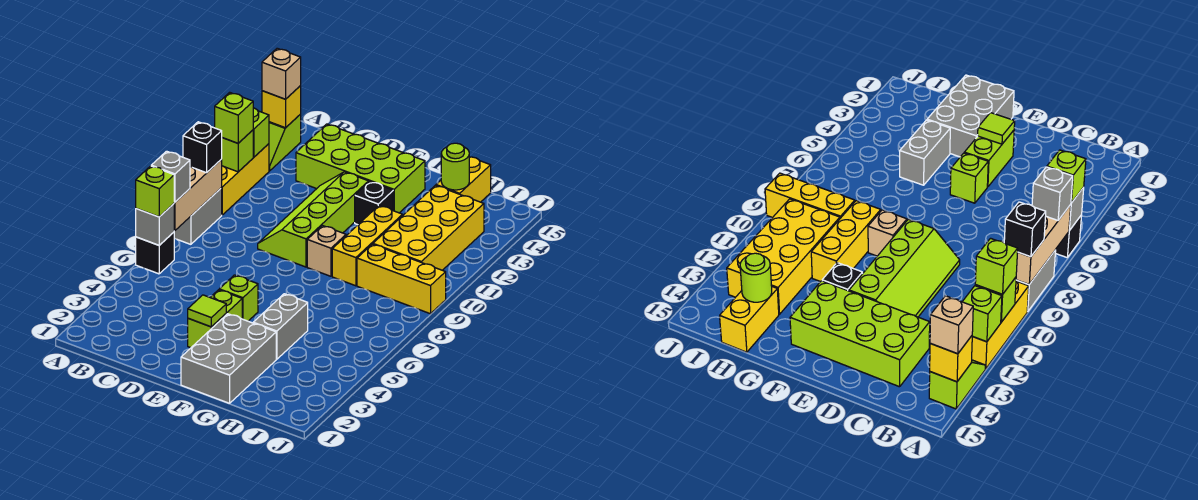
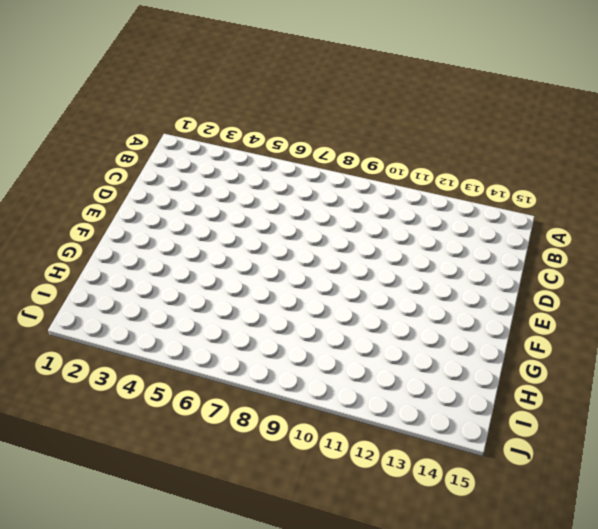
none -> black brick A6 level 1
none -> grey brick A8:A9 level 1
none -> yellow brick A10:A12 level 1

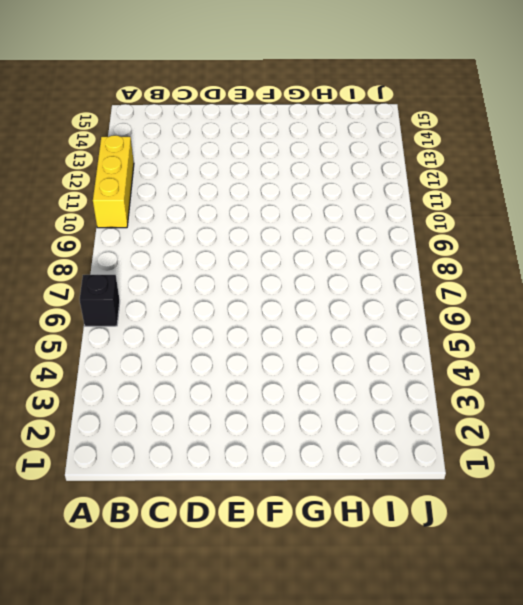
none -> grey brick A8:A9 level 1
none -> lime slope A13:A14 level 1 top 14
none -> lime brick C13:F14 level 1

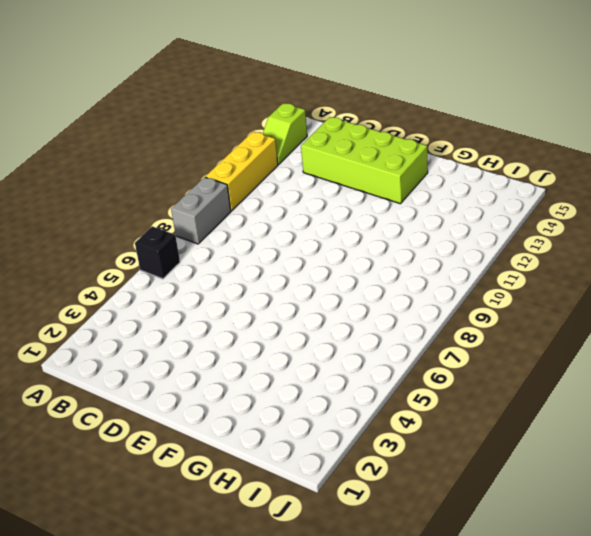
none -> lime slope D9:E12 level 1 top E
none -> lime brick E3:E4 level 1
none -> lime brick E5 level 1

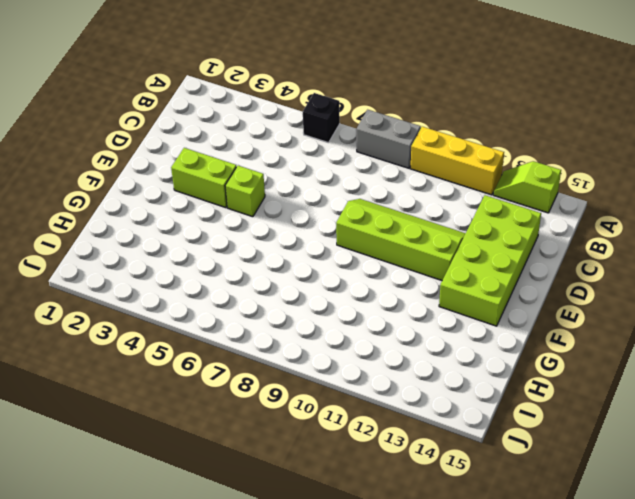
none -> grey brick F1:G3 level 1
none -> tan brick F9 level 1
none -> black brick F12 level 1

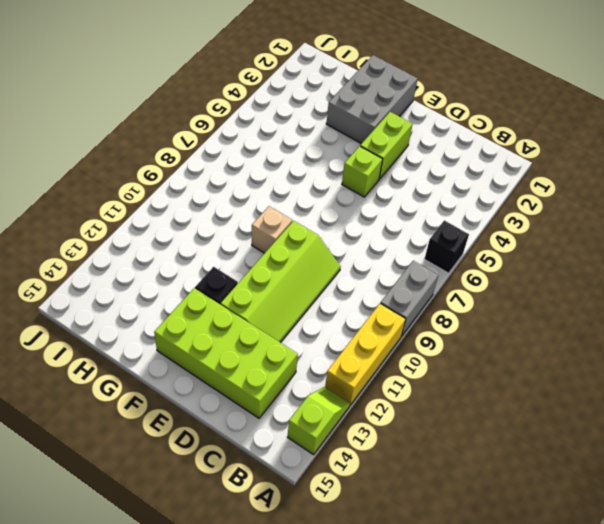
none -> grey brick G4:G5 level 1
none -> yellow brick G9:G11 level 1
none -> yellow brick H9:J9 level 1

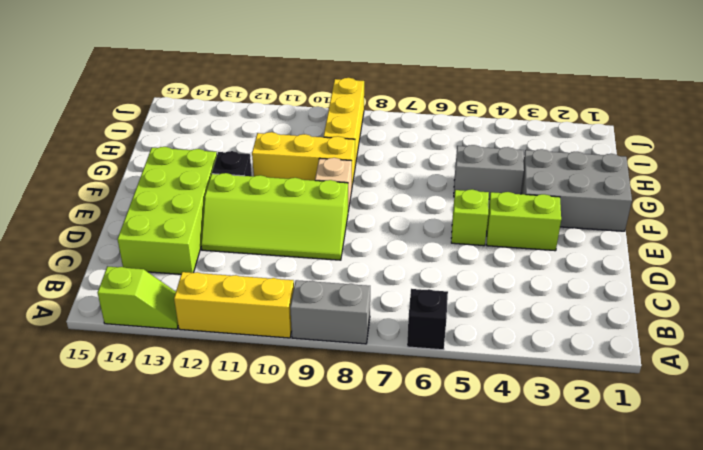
none -> yellow brick H10:I13 level 1
none -> yellow brick H14:H15 level 1
none -> grey brick A6 level 2

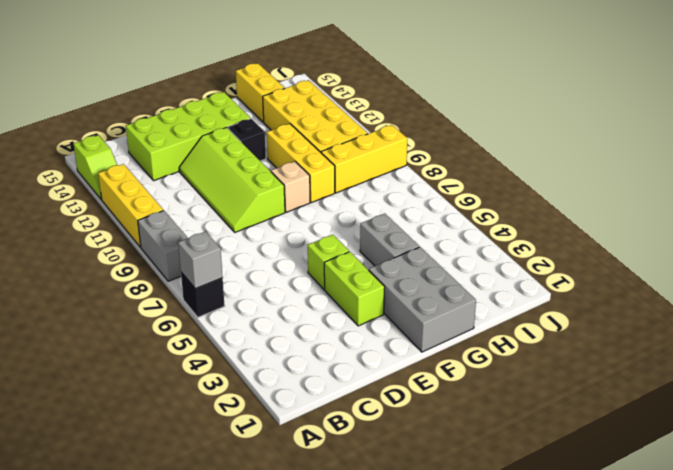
none -> tan brick A7:A9 level 2
none -> lime brick A11 level 2
none -> lime brick A12 level 2

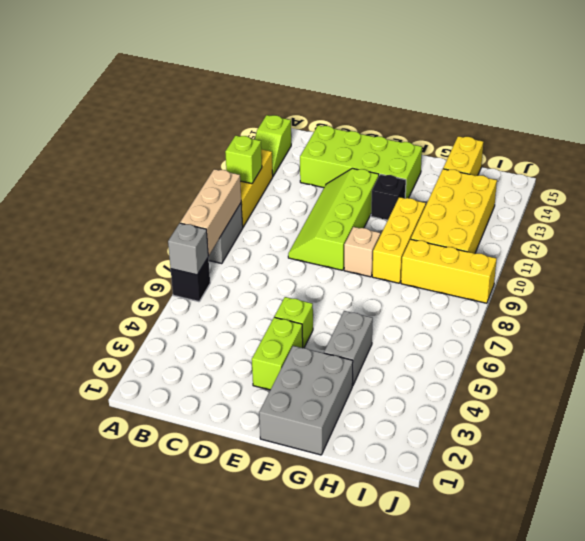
none -> lime brick A12 level 2
none -> yellow brick A14 level 2
none -> lime tile E3 level 2

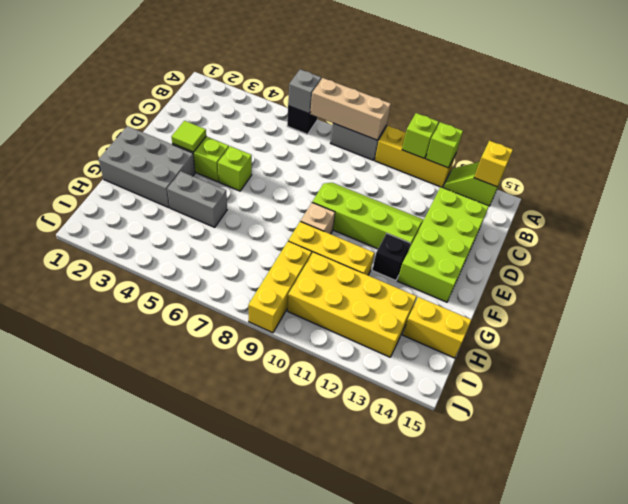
none -> lime round brick H14 level 2
none -> lime brick A6 level 3
none -> grey brick A7 level 3

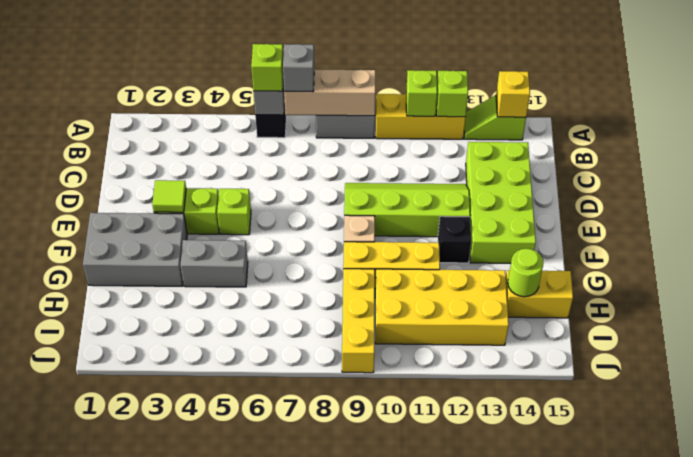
none -> black brick A9 level 3
none -> lime brick A11 level 3
none -> tan brick A14 level 3

